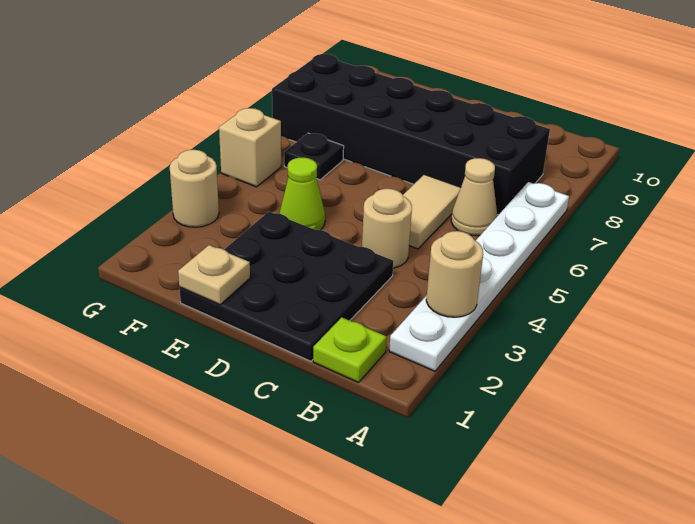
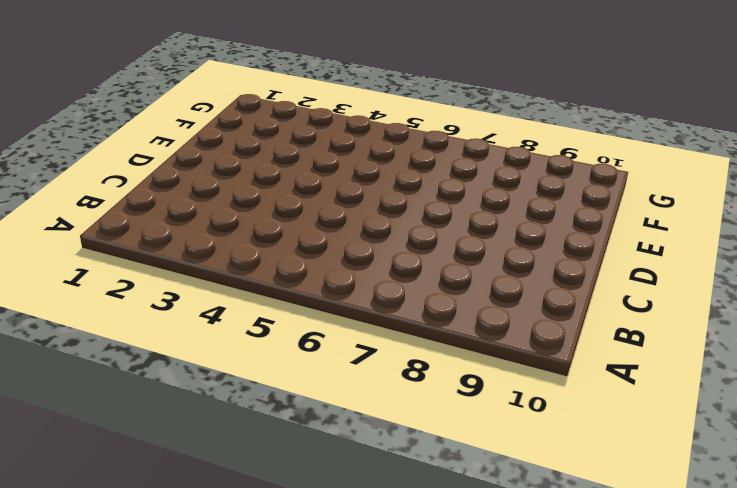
none -> white plate A2:A7 level 1
none -> lime plate B1 level 1
none -> tan cone B6 level 1

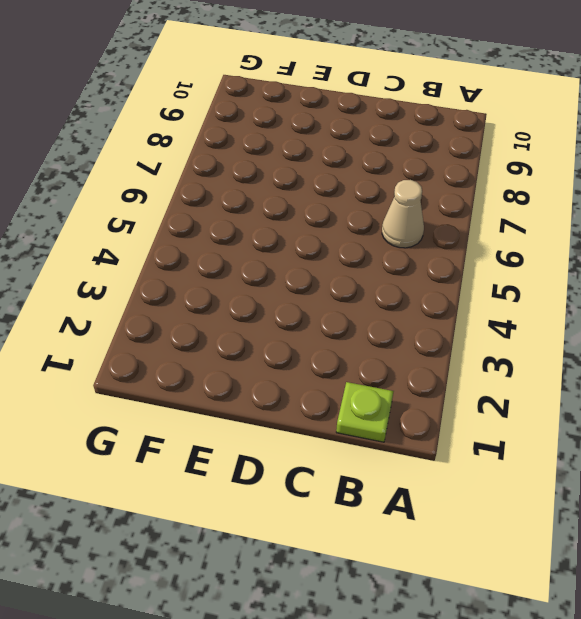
none -> white plate A2:A7 level 1
none -> black brick B7:G8 level 1
none -> black plate C1:E3 level 1

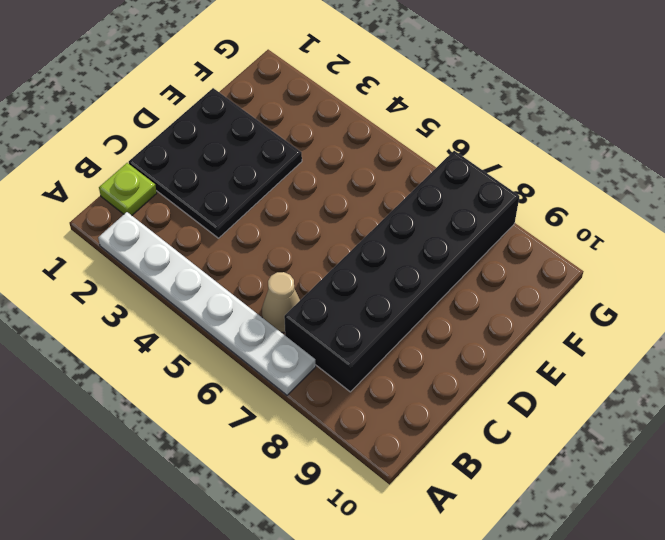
none -> tan round brick C4 level 1
none -> tan tile C5:C6 level 1
none -> lime cone E4 level 1

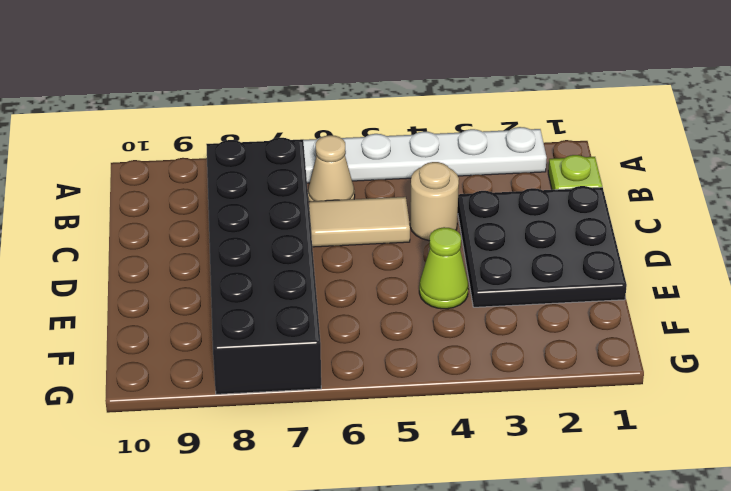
none -> black plate F6 level 1
none -> tan round brick G3 level 1
none -> tan brick G5 level 1

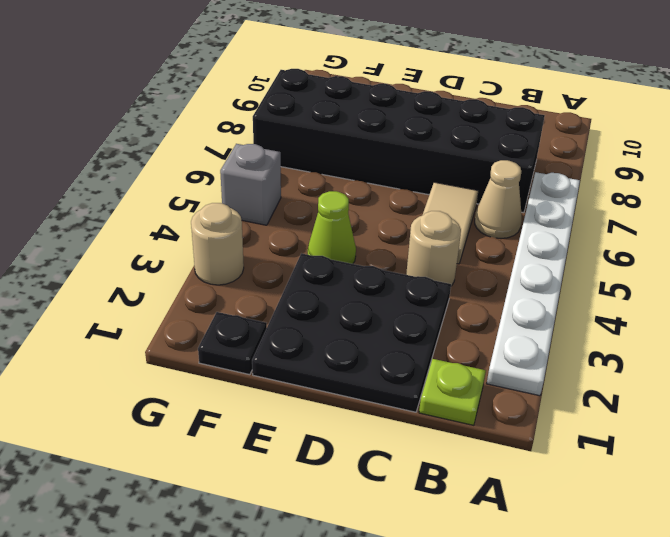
black plate F1 level 1 -> black plate F6 level 1
grey brick G5 level 1 -> tan brick G5 level 1
none -> tan round brick A3 level 2
none -> tan plate E1 level 2

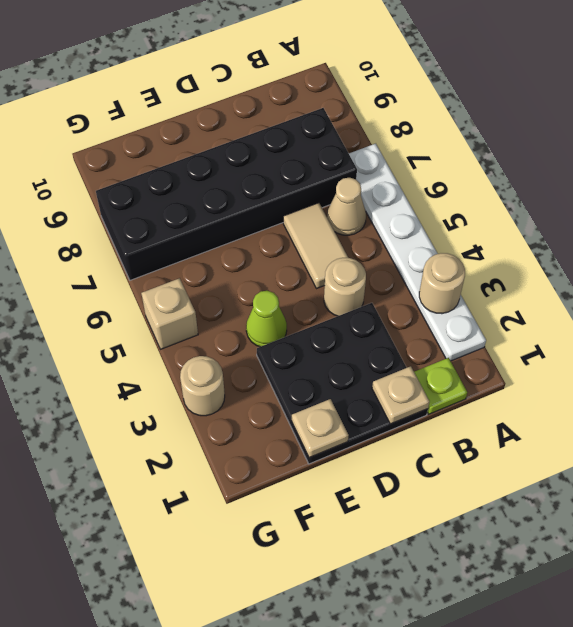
tan plate C1 level 2 -> none
none -> black plate F6 level 1

